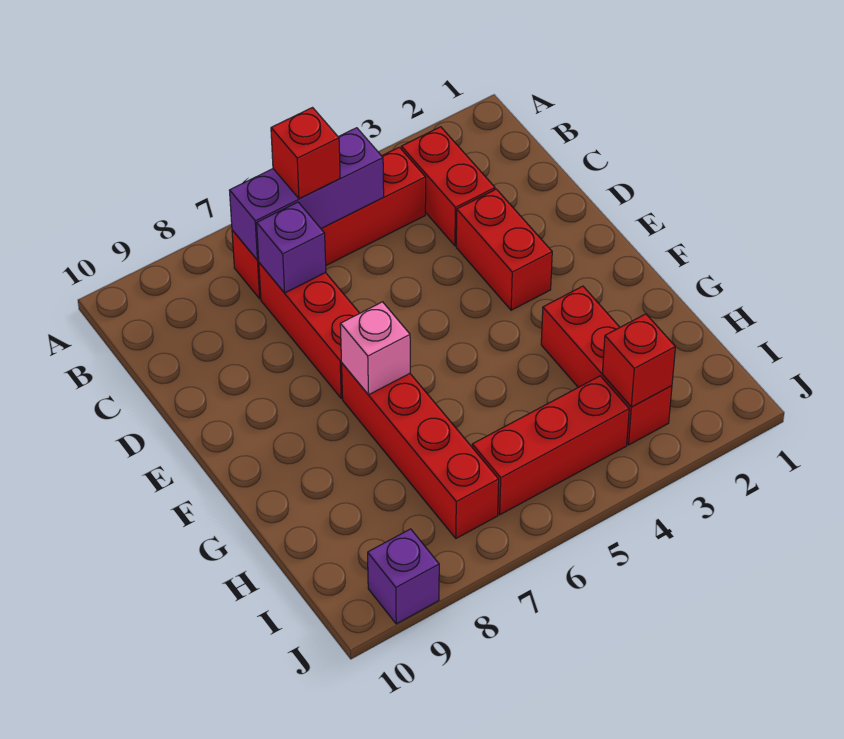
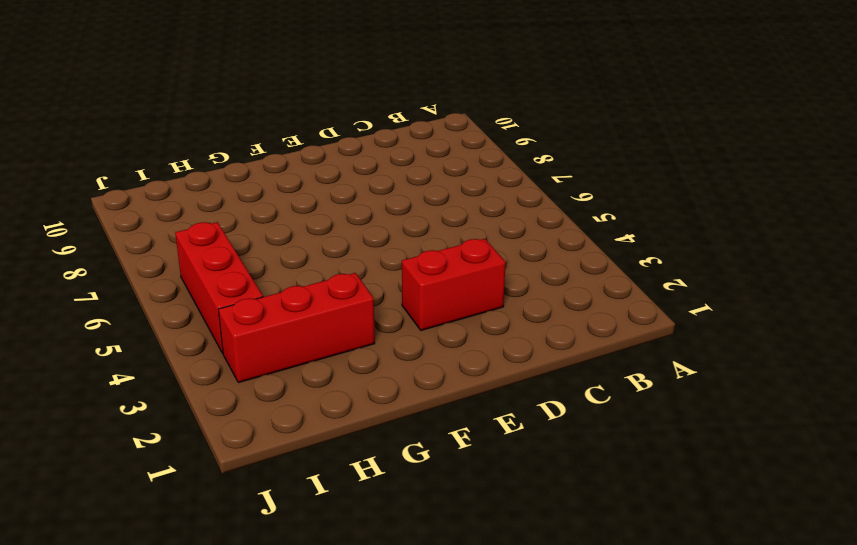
none -> red brick B3:C3 level 1
none -> red brick B4:B7 level 1
none -> red brick C7:E7 level 1

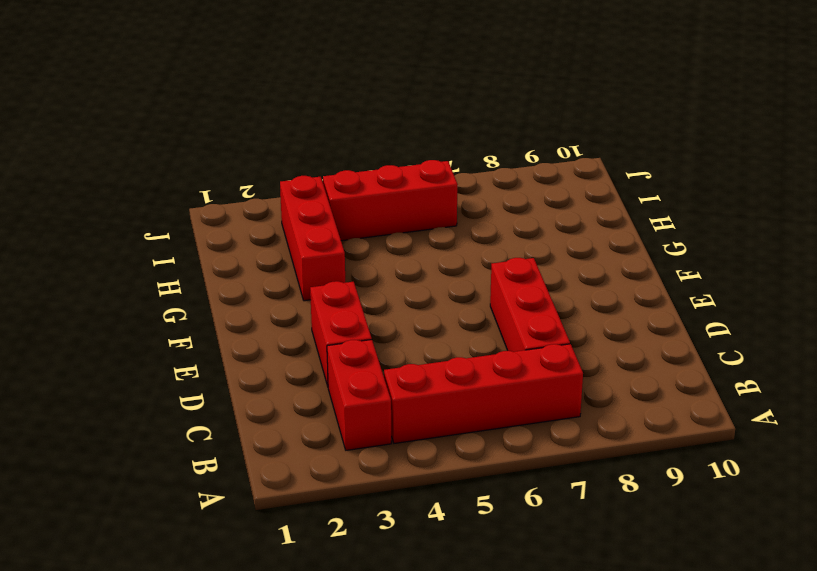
none -> red brick F7:I7 level 1
none -> purple brick J9 level 1
none -> purple brick B5:B7 level 2

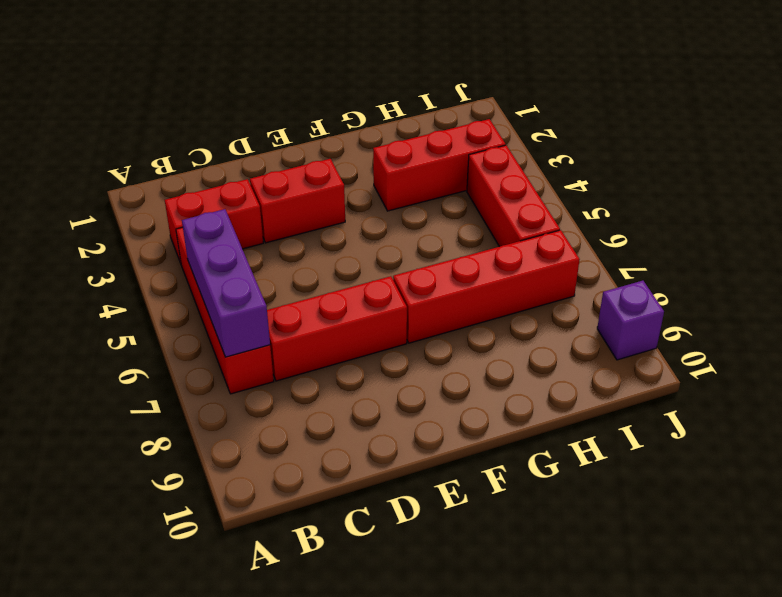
none -> purple brick C7 level 2
none -> pink brick F7 level 2
none -> red brick I3 level 2

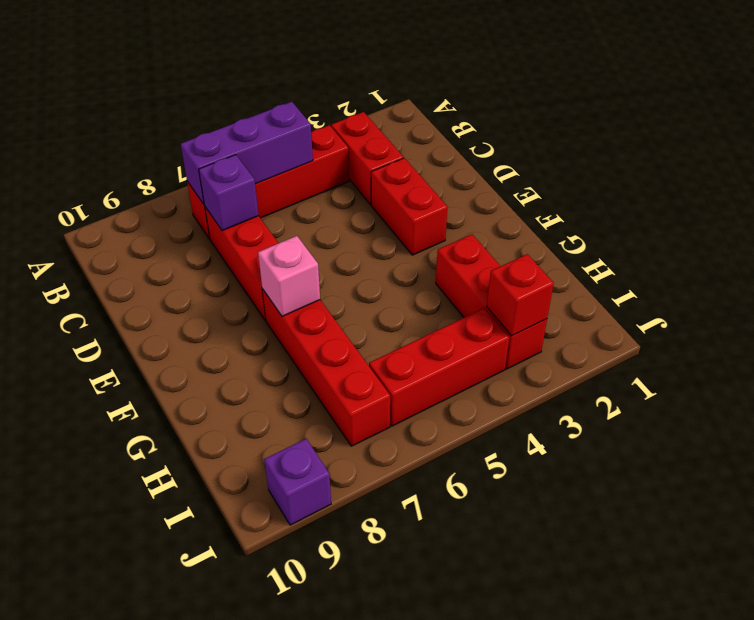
none -> red brick B6 level 3

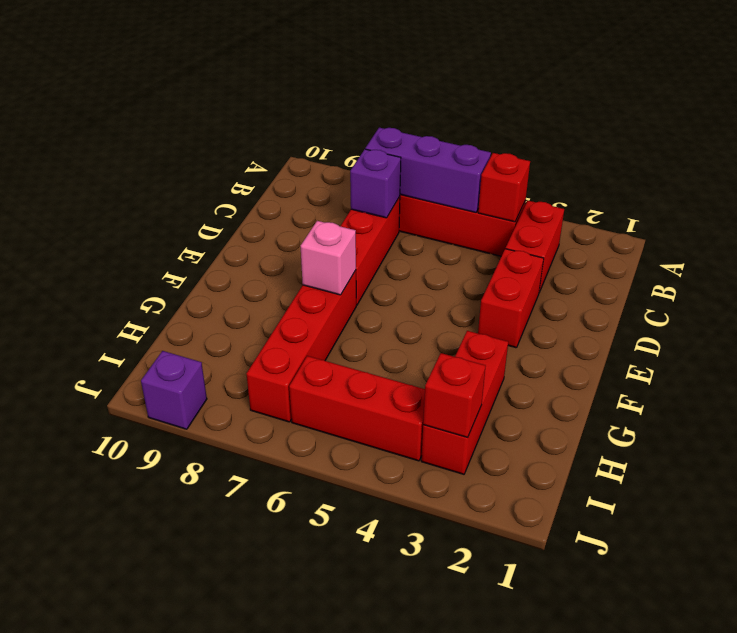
red brick B4 level 2 -> red brick B6 level 3

